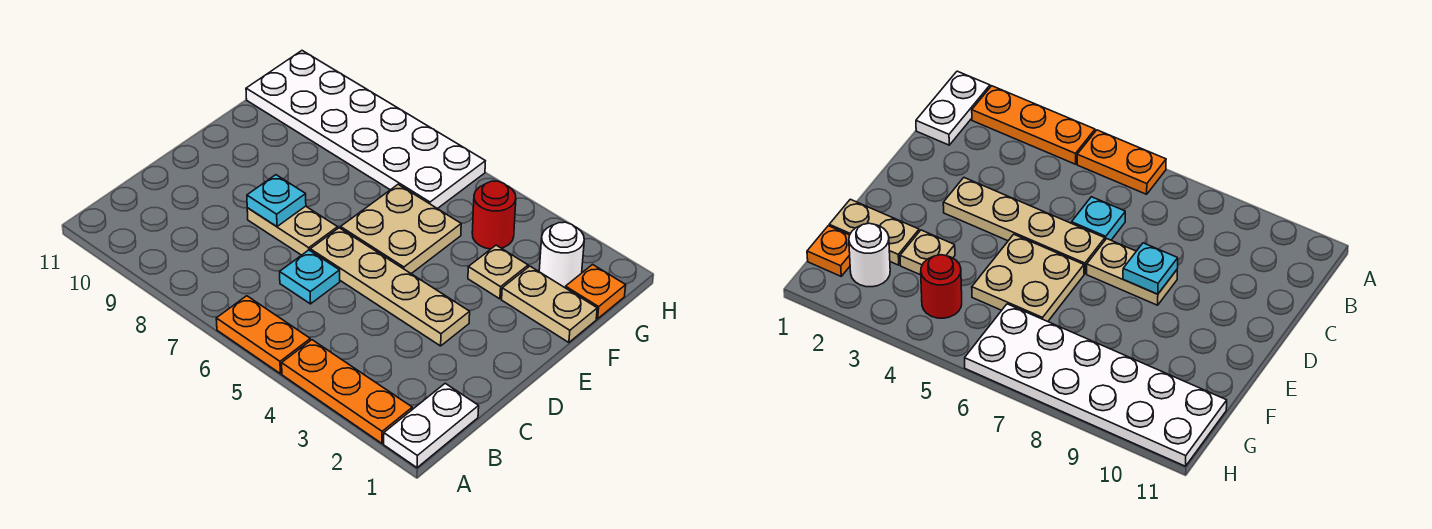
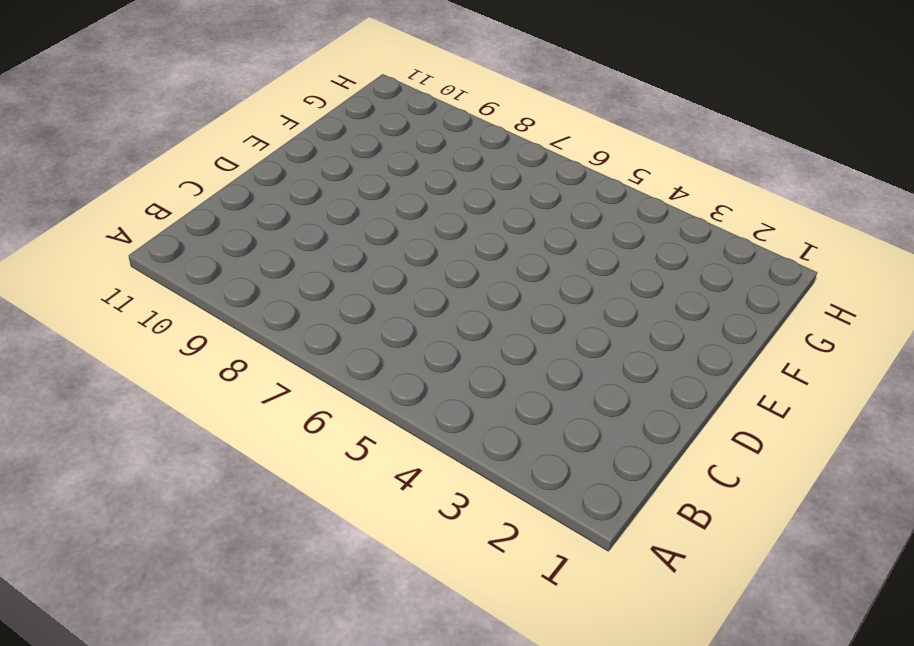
none -> white plate A1:B1 level 1
none -> orange plate A2:A4 level 1
none -> orange plate A5:A6 level 1

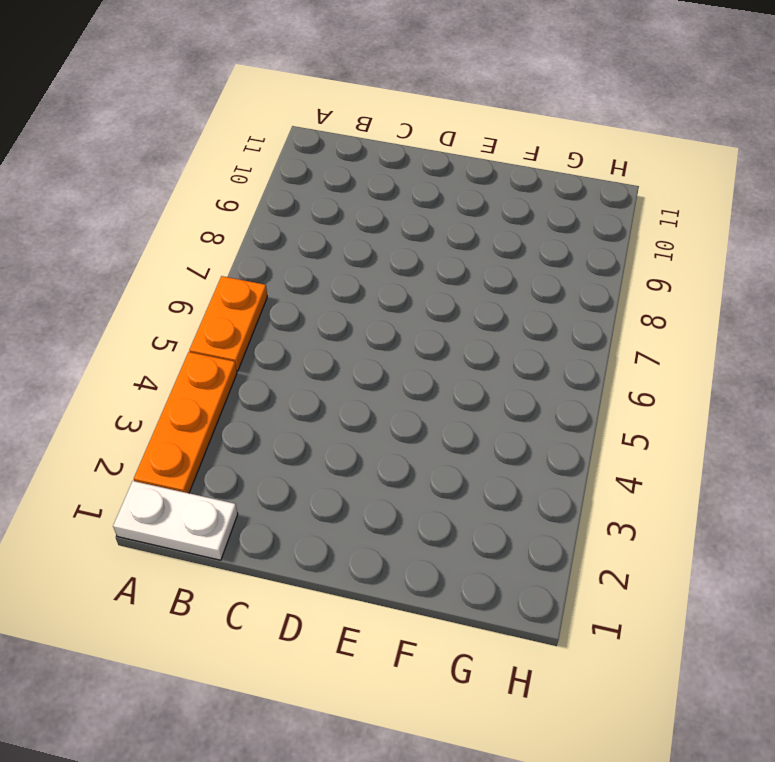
none -> cyan plate C6 level 1
none -> tan plate D3:D6 level 1
none -> tan plate D7:D8 level 1

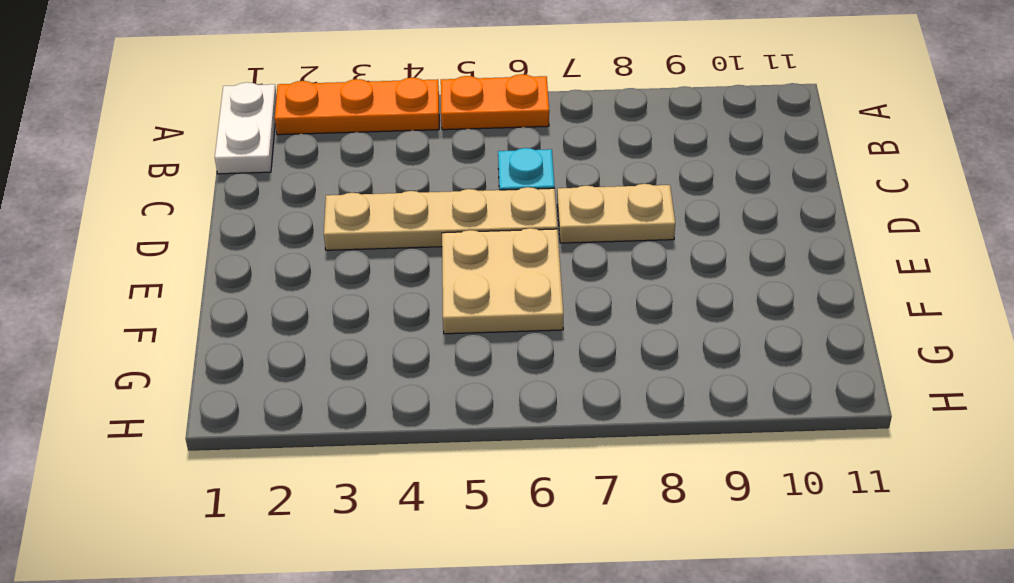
none -> tan plate F1:F2 level 1
none -> tan plate F3 level 1
none -> orange plate G1 level 1

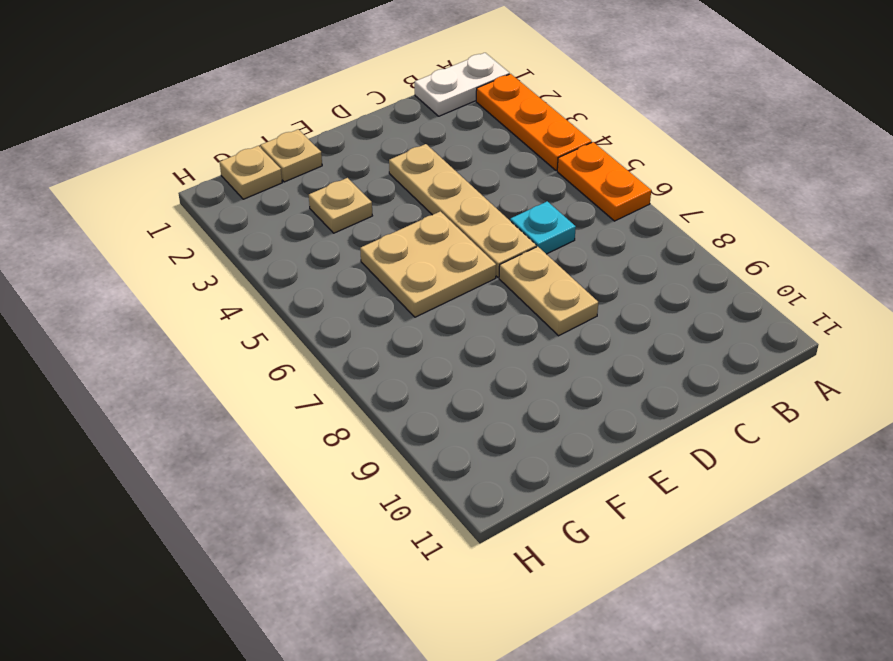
tan plate F1 level 1 -> tan plate F1:F2 level 1
tan plate G1 level 1 -> orange plate G1 level 1
none -> white round brick G2 level 1
none -> red round brick G4 level 1
none -> white plate G6:H11 level 1

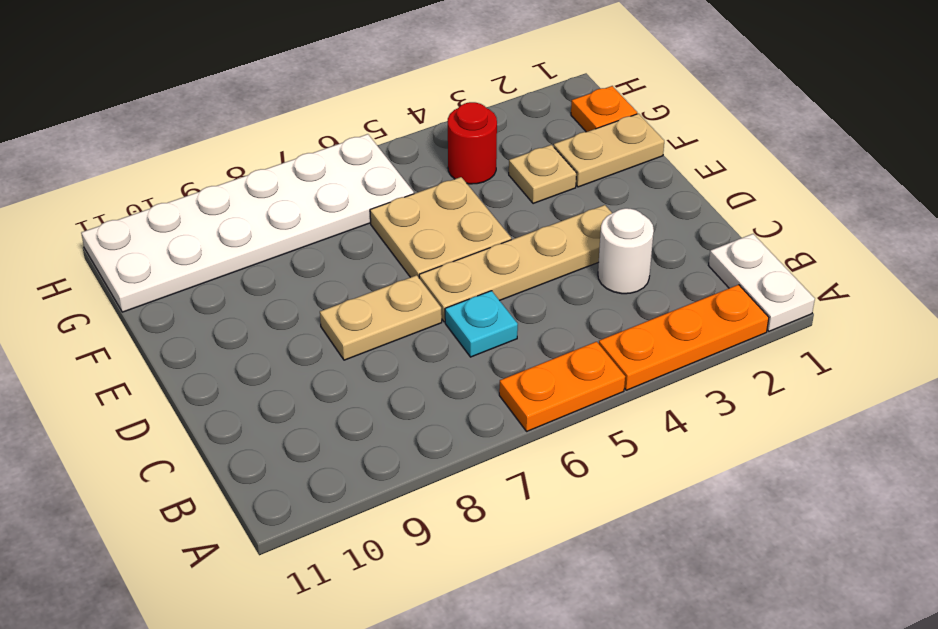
white round brick C3 level 1 -> white round brick G2 level 1
none -> cyan plate D8 level 2

